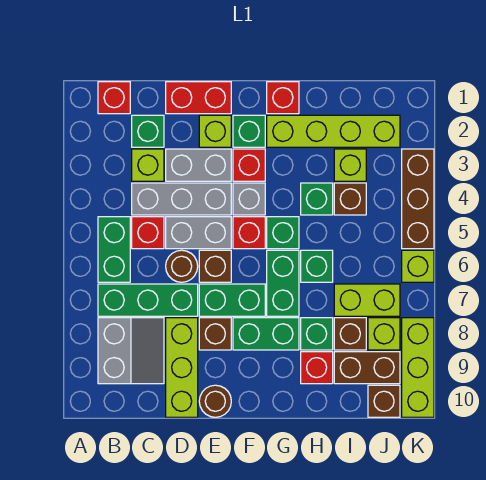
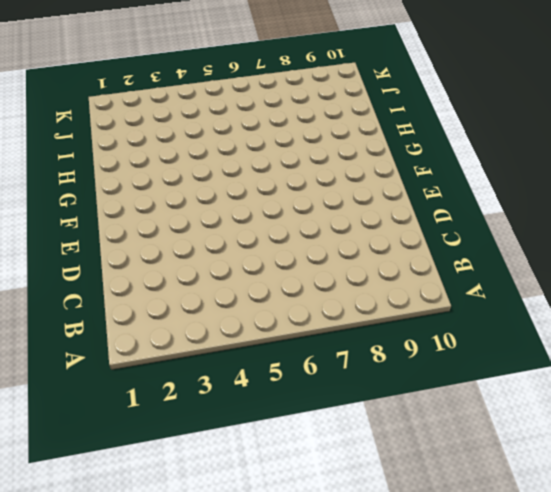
none -> red brick B1 level 1
none -> green brick B5:B6 level 1
none -> green brick B7:D7 level 1
none -> grey slope B8:C9 level 1 top B

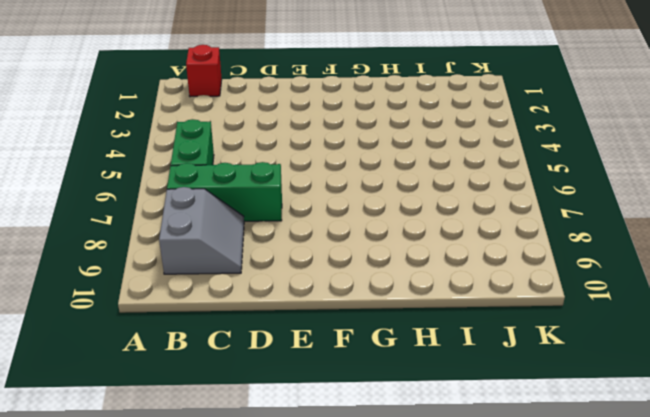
none -> green brick C2 level 1
none -> lime brick C3 level 1
none -> grey brick C4:E4 level 1
none -> red brick C5 level 1

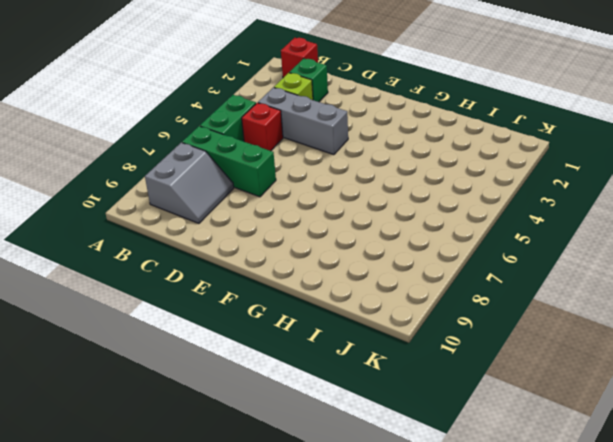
none -> red brick D1:E1 level 1
none -> grey brick D3:E3 level 1
none -> grey brick D5:E5 level 1
none -> brown round brick D6 level 1

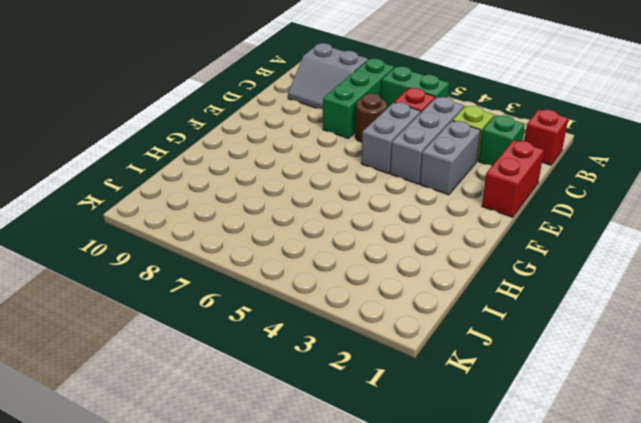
none -> lime brick D8:D10 level 1
none -> lime brick E2 level 1
none -> brown brick E6 level 1
none -> green brick E7:F7 level 1

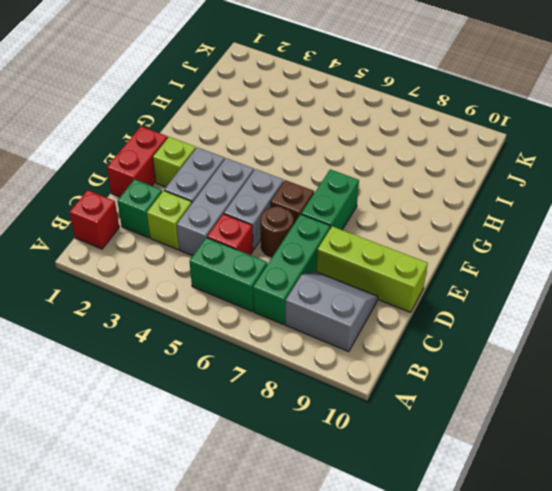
none -> brown brick E8 level 1
none -> brown round brick E10 level 1
none -> green brick F2 level 1
none -> red brick F3 level 1

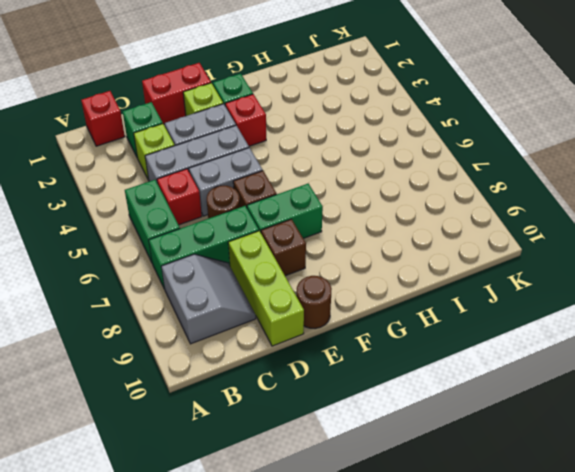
none -> grey brick F4 level 1
none -> red brick F5 level 1
none -> green brick F8:G8 level 1
none -> red brick G1 level 1

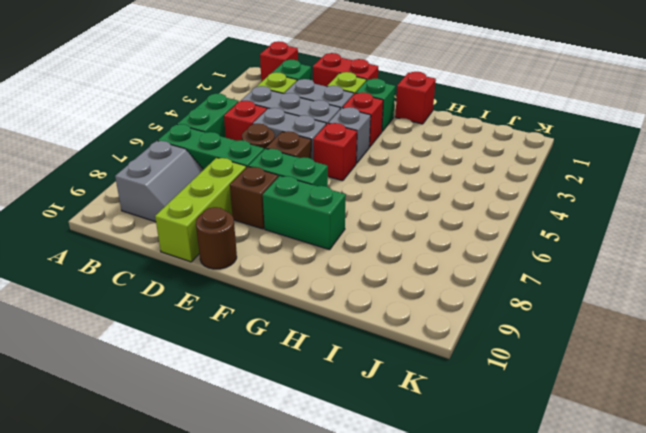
none -> lime brick G2:J2 level 1
none -> green brick G5 level 1
none -> green brick G6:G7 level 1
none -> green brick H4 level 1

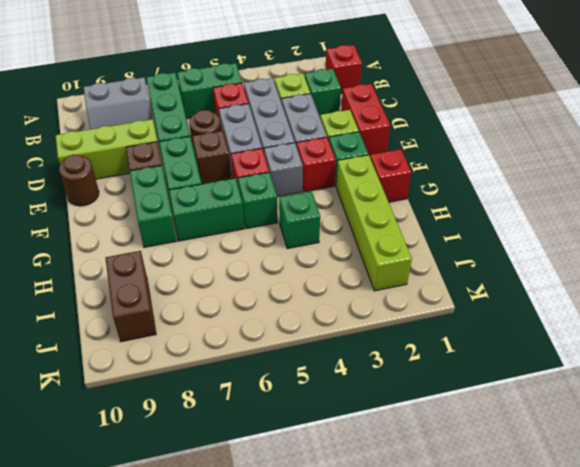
none -> green brick H6 level 1
none -> green brick H8 level 1
none -> red brick H9 level 1
none -> lime brick I3 level 1

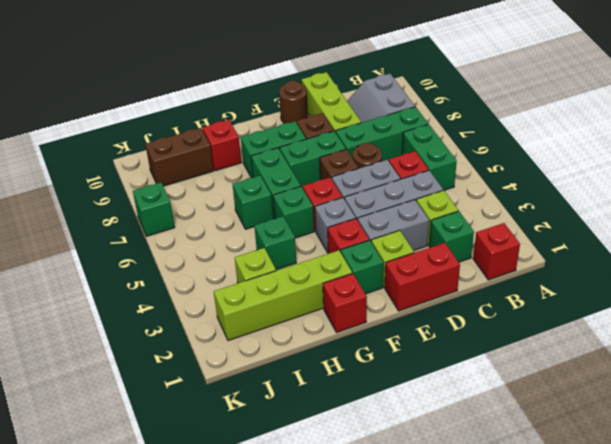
green brick K7 level 1 -> green brick H8 level 1
none -> brown brick I4 level 1
none -> lime brick I7:J7 level 1
none -> brown brick I8 level 1
none -> lime brick J8 level 1

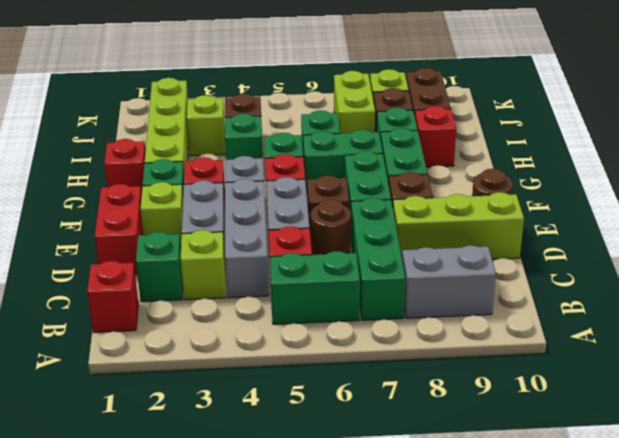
none -> brown brick J10 level 1
none -> brown brick K3:K5 level 1
none -> lime brick K6 level 1
none -> lime brick K8:K10 level 1

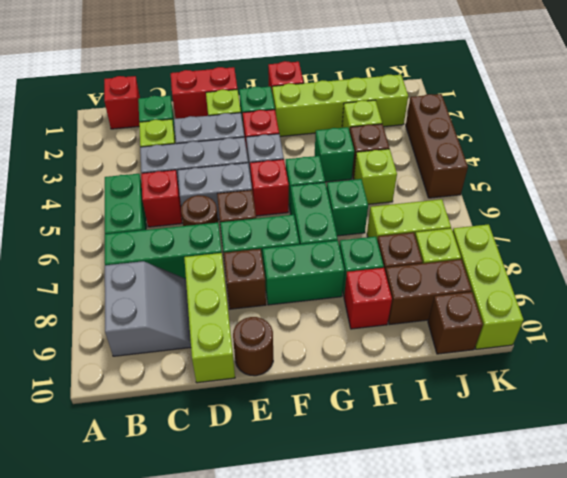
lime brick I5 level 1 -> lime brick K6 level 1

